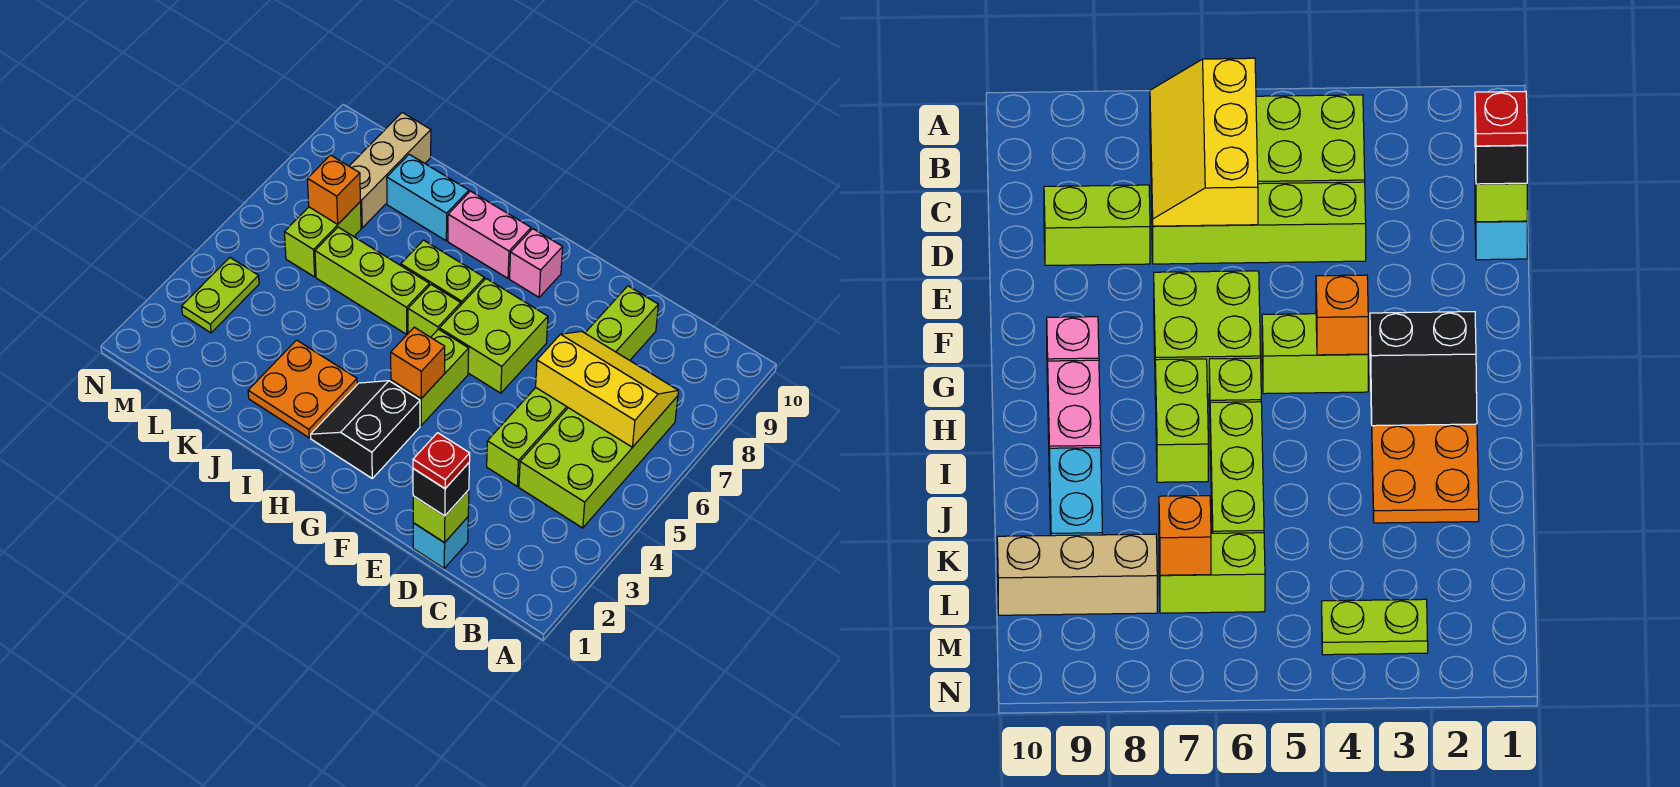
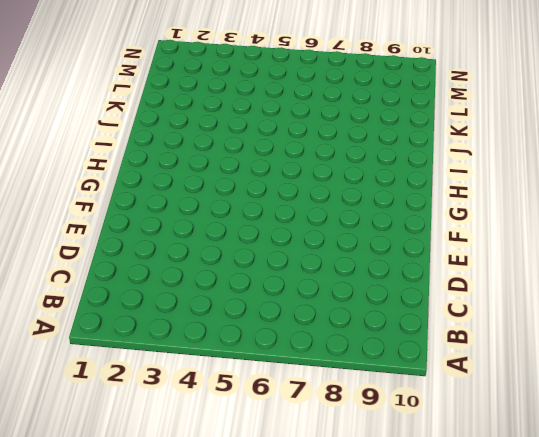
none -> lime brick B4:C7 level 1
none -> cyan brick D1 level 1
none -> lime brick D4:D7 level 1

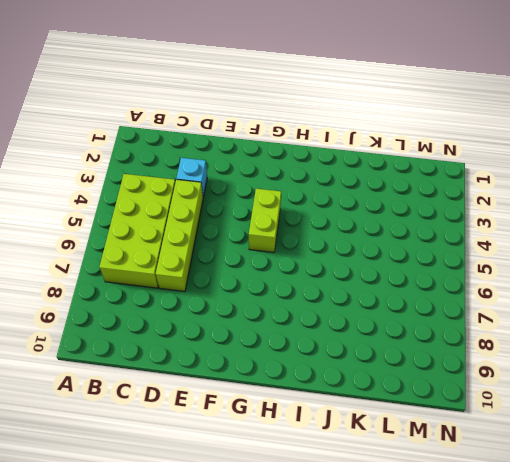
cyan brick D3 level 1 -> cyan brick D1 level 1
none -> lime brick D8:D9 level 1
none -> lime brick F6:G7 level 1
none -> black slope G2:H3 level 1 top G

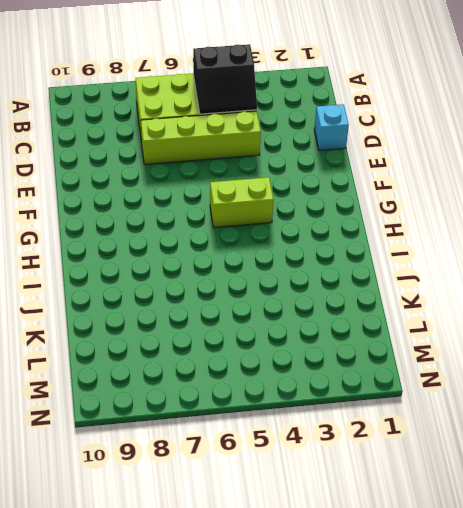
black slope B4:C5 level 2 top B -> black slope G2:H3 level 1 top G
none -> lime brick D8:D9 level 1
none -> lime brick F6:G7 level 1
none -> pink brick G9 level 1

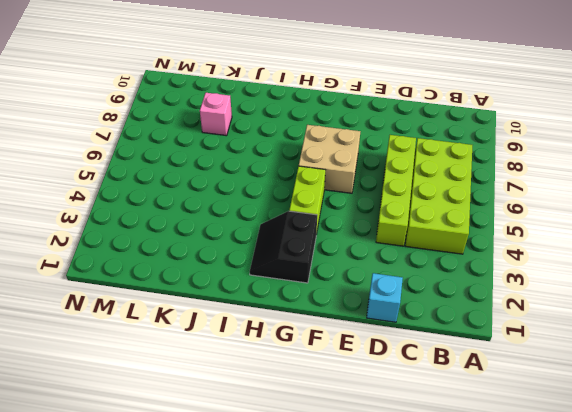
tan brick F6:G7 level 1 -> lime brick F6:G7 level 1
pink brick K8 level 1 -> pink brick G9 level 1
none -> lime brick D8:D9 level 1
none -> lime brick H6 level 1
none -> lime brick H7:I7 level 1

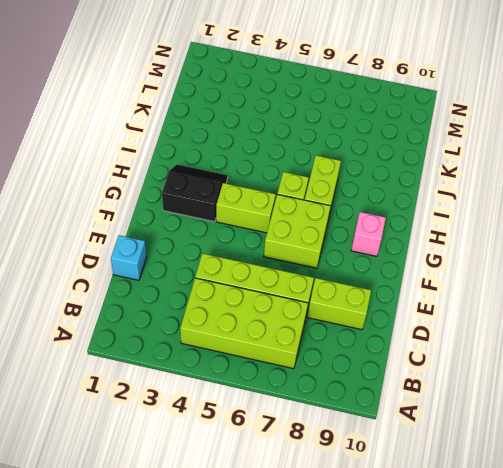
none -> pink brick H9:I9 level 1
none -> orange plate I2:J3 level 1
none -> lime brick I6:K6 level 1

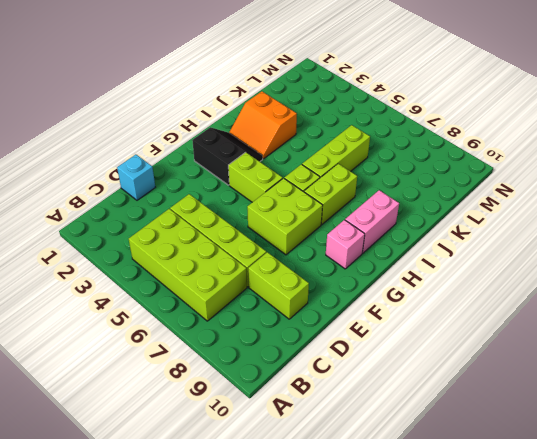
orange slope I2:J3 level 1 top J -> orange plate I2:J3 level 1
none -> cyan brick J9:K9 level 1
none -> lime brick L6:L7 level 1
none -> tan brick L8:L10 level 1

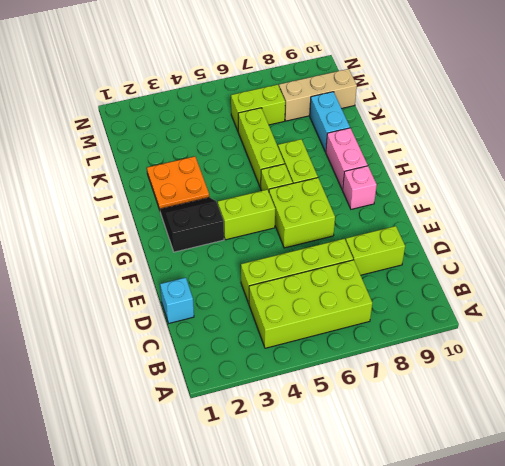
none -> lime plate M3:M4 level 1
none -> yellow slope B6:D7 level 2 top 6
none -> lime brick D1 level 2

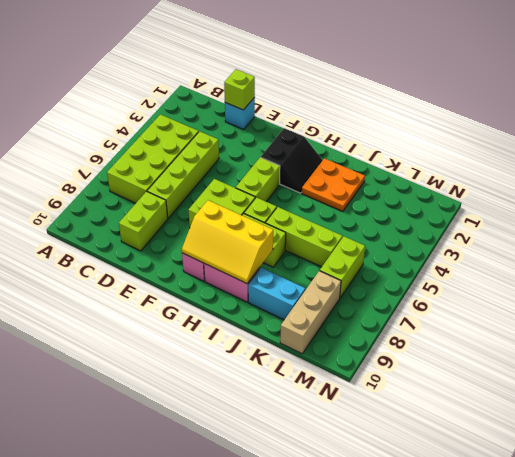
yellow slope G8:I9 level 2 top 8 -> yellow slope B6:D7 level 2 top 6
none -> lime plate M3:M4 level 1
none -> orange brick G4 level 2
none -> orange brick L7 level 2

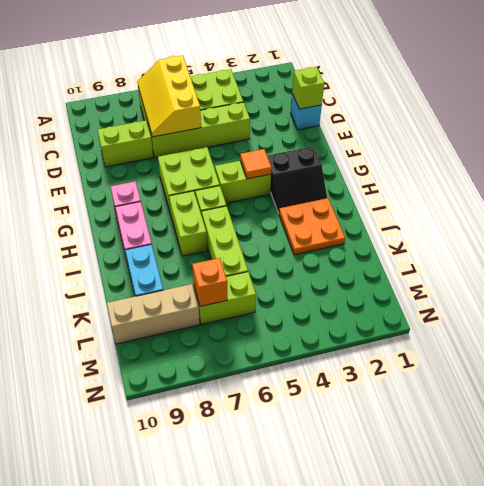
orange tile G4 level 2 -> orange brick G4 level 2
none -> lime plate M3:M4 level 1
none -> black brick D1 level 3
none -> red plate D1 level 4

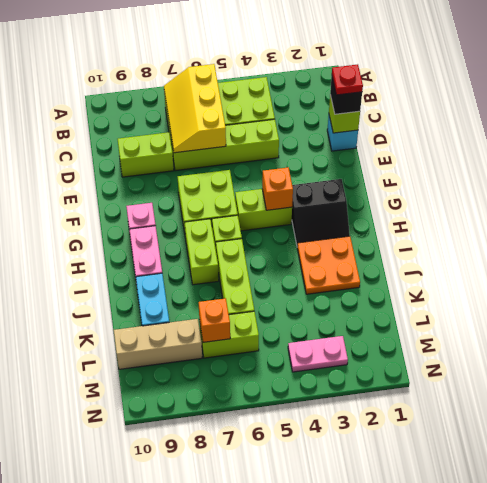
pink plate M3:M4 level 1 -> lime plate M3:M4 level 1

